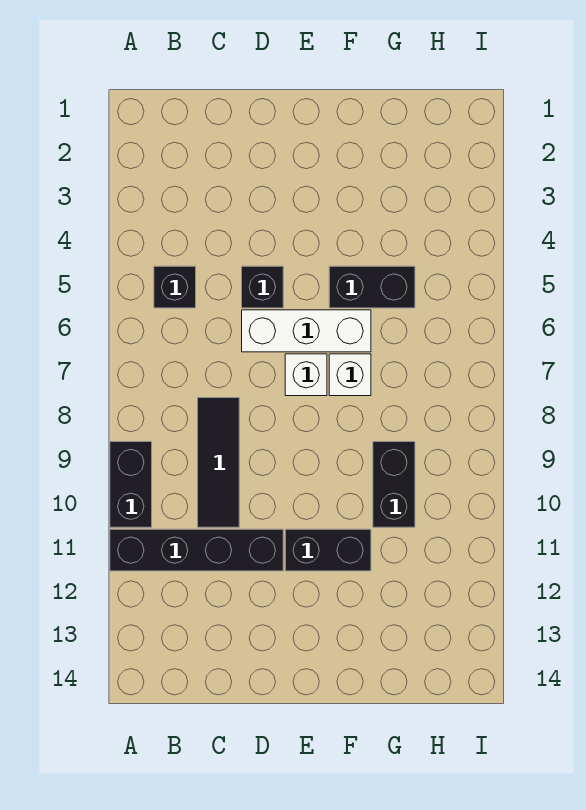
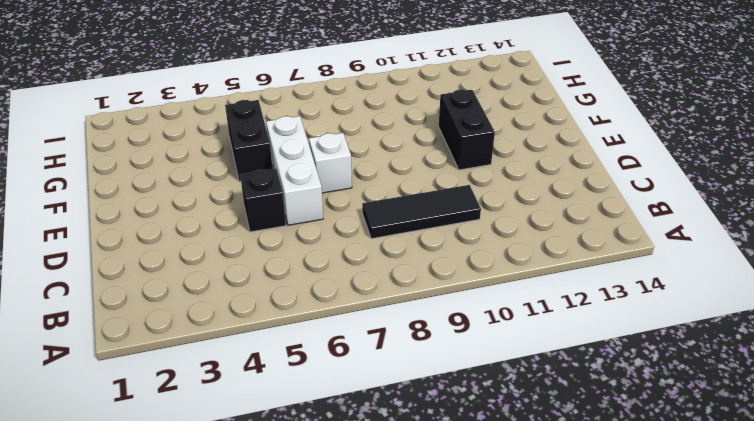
none -> black brick A9:A10 level 1
none -> black brick A11:D11 level 1

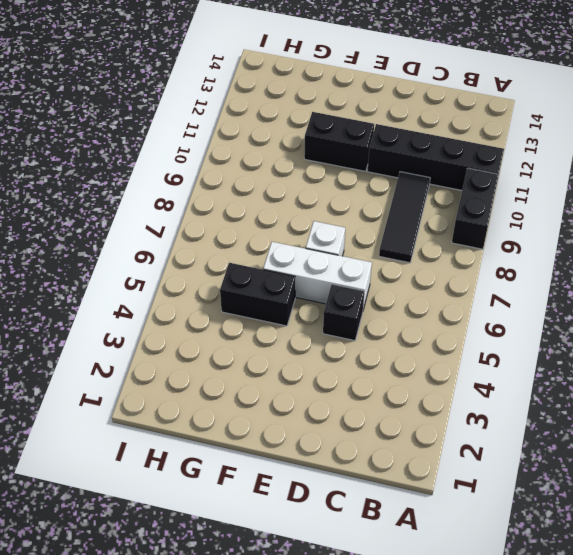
none -> black brick B5 level 1
none -> white brick F7 level 1

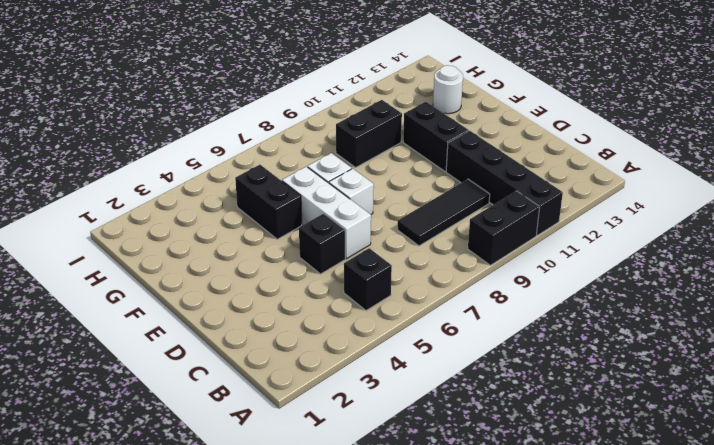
white round brick G13 level 1 -> none

